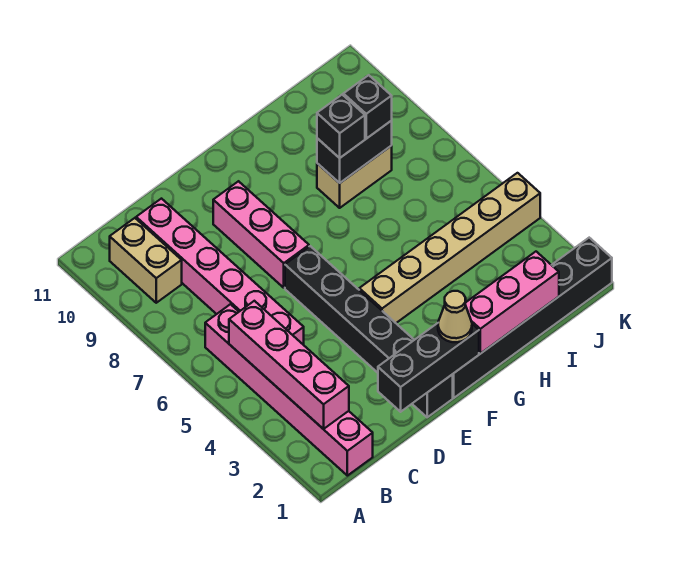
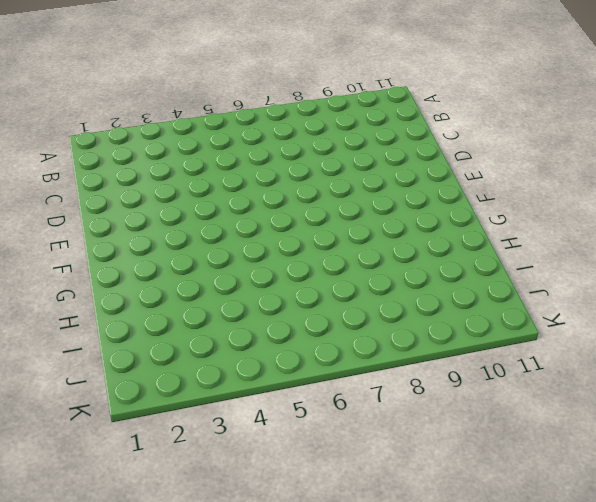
none -> pink brick B1:B6 level 1
none -> tan brick B9:B10 level 1
none -> pink brick C5:C10 level 1

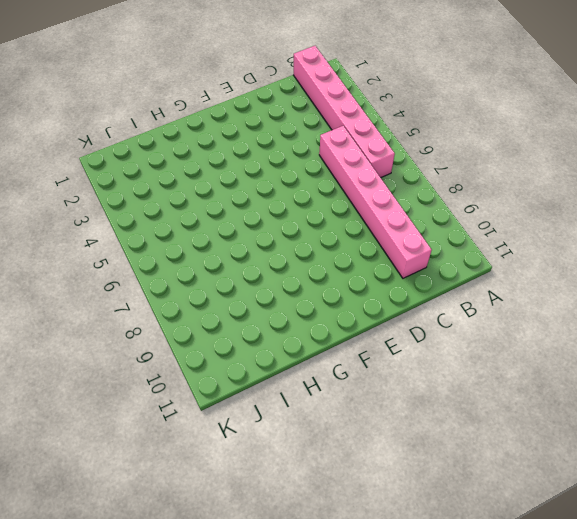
none -> tan brick B9:B10 level 1
none -> black brick E1:E6 level 1
none -> pink brick E7:E9 level 1

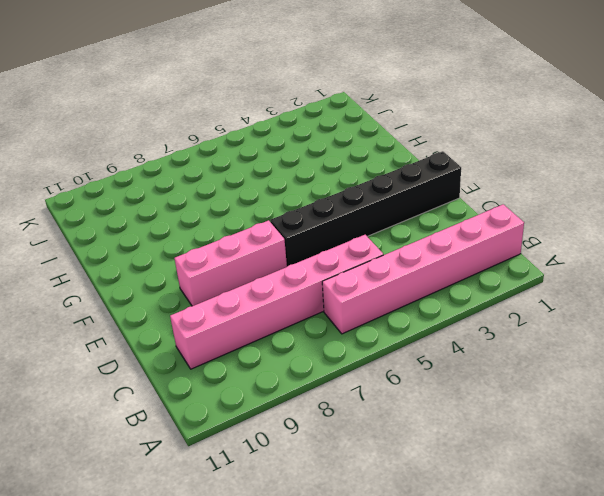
none -> tan brick B9:B10 level 1
none -> black brick F1:K1 level 1
none -> tan brick F4:K4 level 1

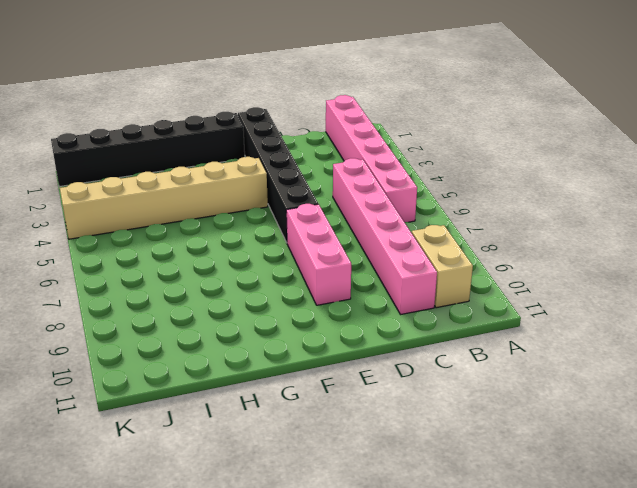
none -> tan brick H8:I8 level 1
none -> pink brick B2:B5 level 2
none -> black brick D1:F1 level 2

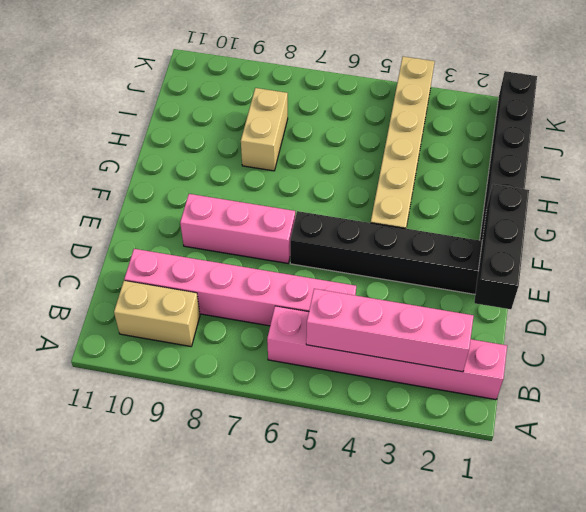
none -> pink brick G1:I1 level 2
none -> black brick H8:I8 level 2
none -> tan cone F1 level 3

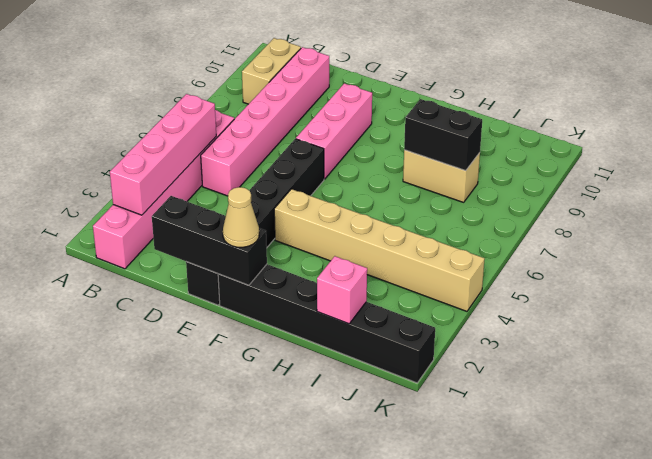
pink brick I1 level 2 -> pink brick G1:I1 level 2
none -> black brick H8 level 3
none -> black brick I8 level 3

